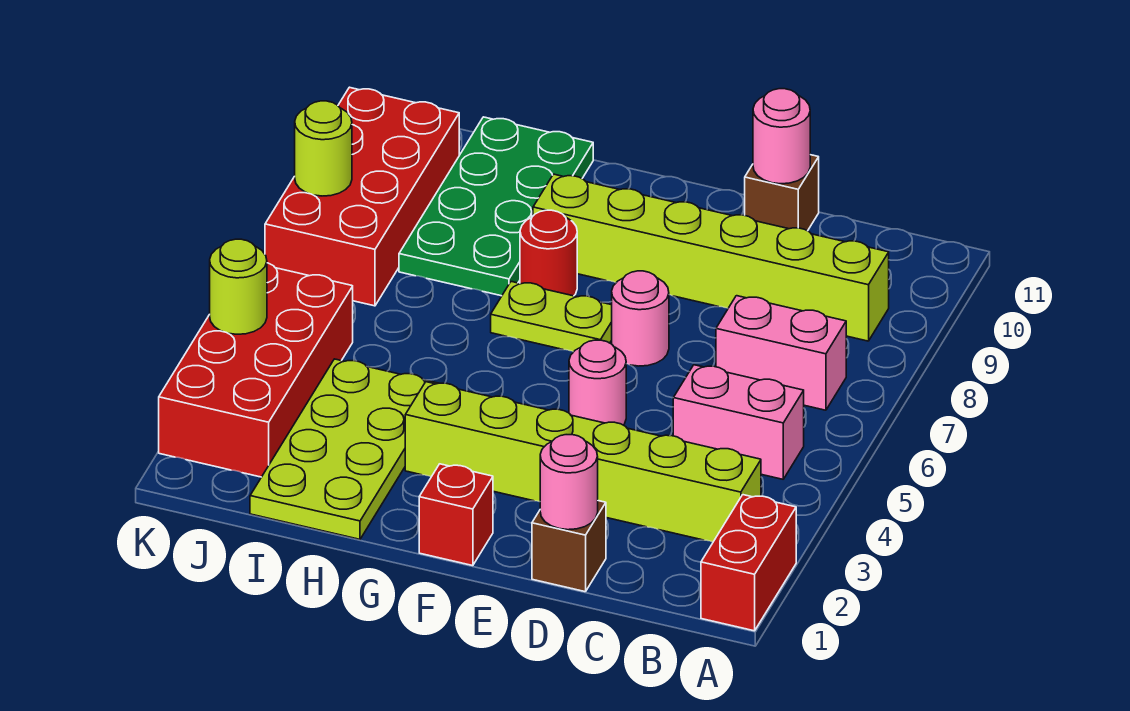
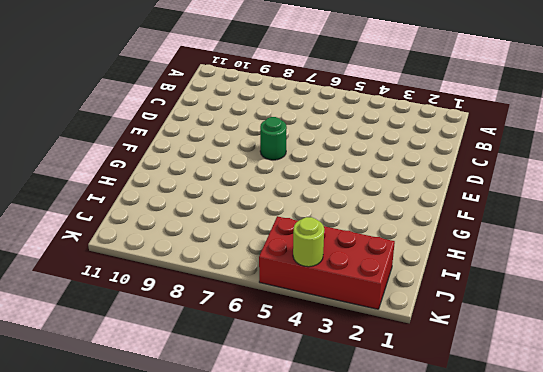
green round brick E7 level 1 -> pink round brick E7 level 1
none -> red brick A1:A2 level 1
none -> lime brick B3:G3 level 1
none -> pink brick B5:C5 level 1

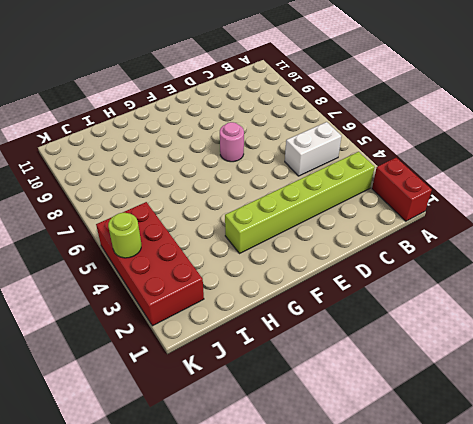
white brick B5:C5 level 1 -> pink brick B5:C5 level 1
none -> pink brick B7:C7 level 1
none -> lime brick B9:G9 level 1
none -> brown brick D1 level 1

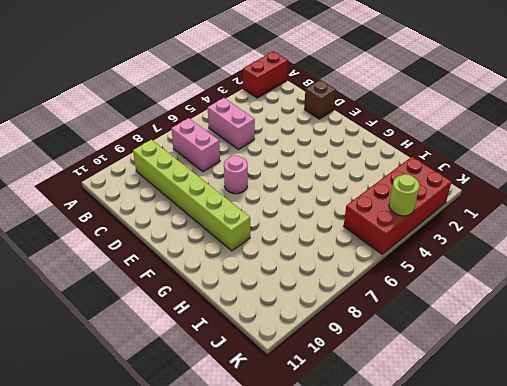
none -> lime brick B3:G3 level 1
none -> brown brick D11 level 1
none -> pink round brick E5 level 1

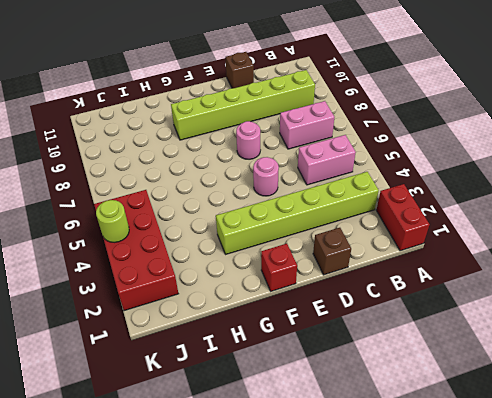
none -> lime plate F7:G7 level 1
none -> red round brick G8 level 1
none -> lime plate H1:I4 level 1

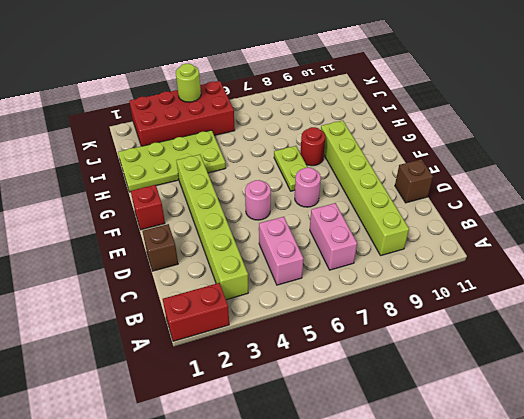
none -> green plate H8:I11 level 1
none -> red brick J7:K10 level 1
none -> pink round brick D1 level 2

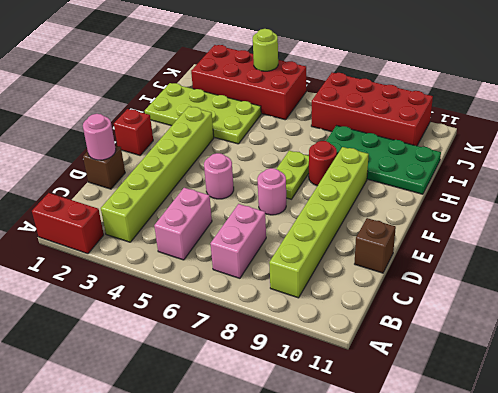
none -> pink round brick D11 level 2
none -> lime round brick K8 level 2

